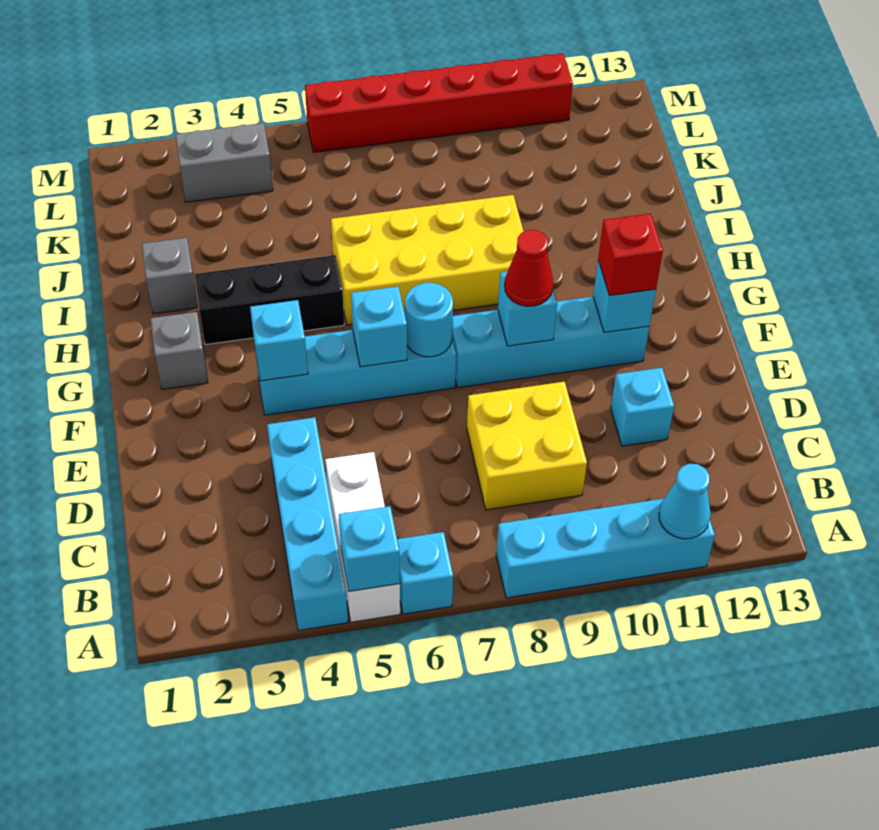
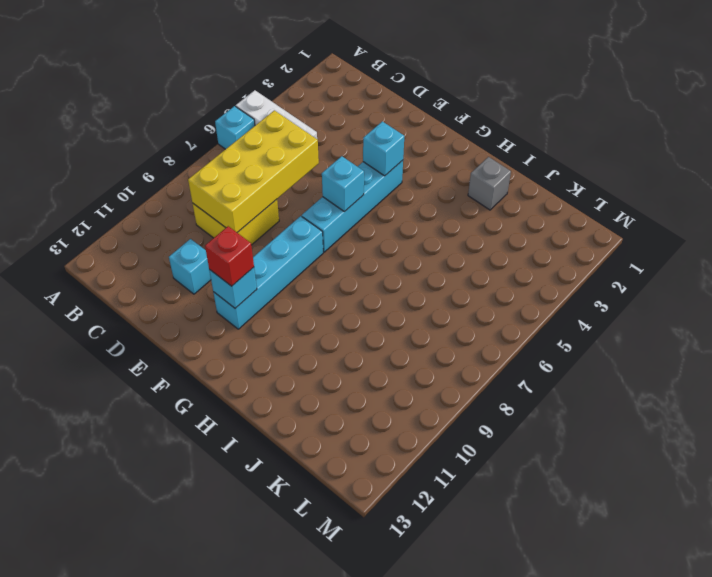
yellow brick C6:D9 level 2 -> yellow brick H6:I9 level 1
none -> cyan brick A4:D4 level 1
none -> cyan brick A8:A11 level 1
none -> grey brick G2 level 1

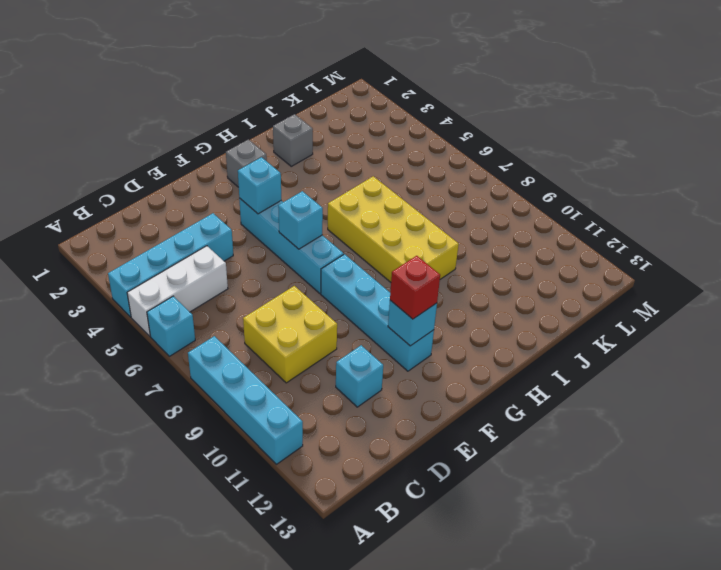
none -> black brick H3:H5 level 1
none -> grey brick L3:L4 level 1
none -> red brick M6:M11 level 1

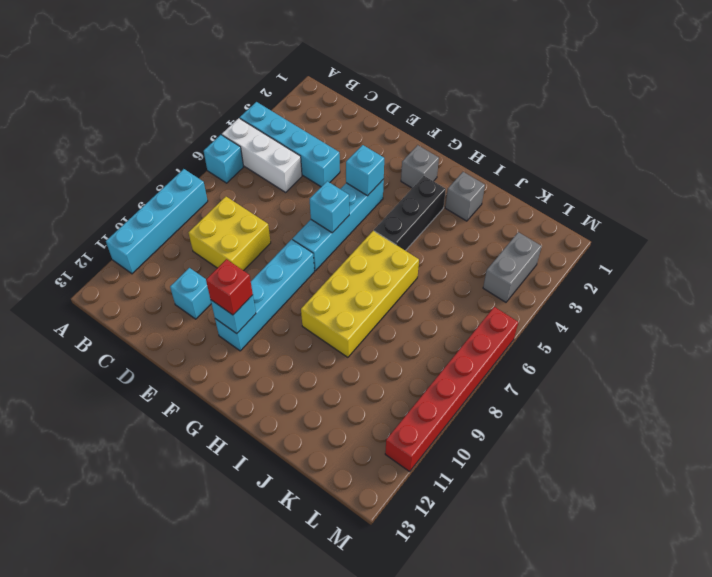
none -> cyan brick A5 level 2
none -> cyan cone A11 level 2
none -> cyan round brick F7 level 2

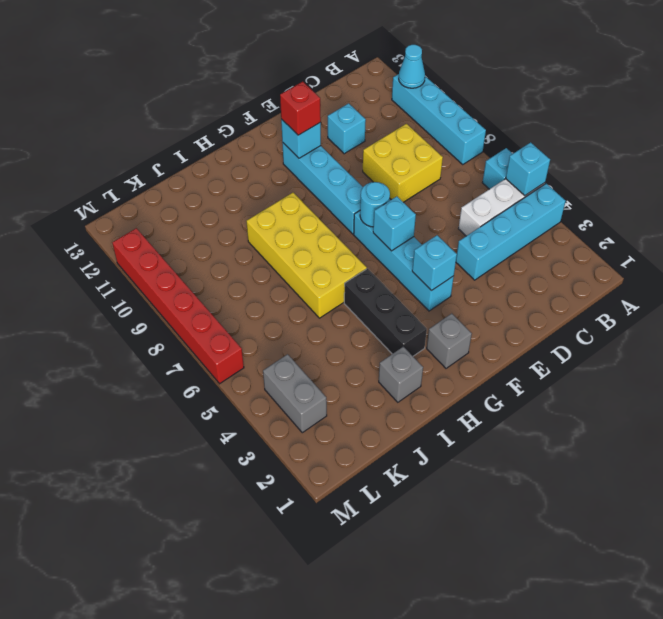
none -> cyan brick F9 level 2
none -> red cone F9 level 3

